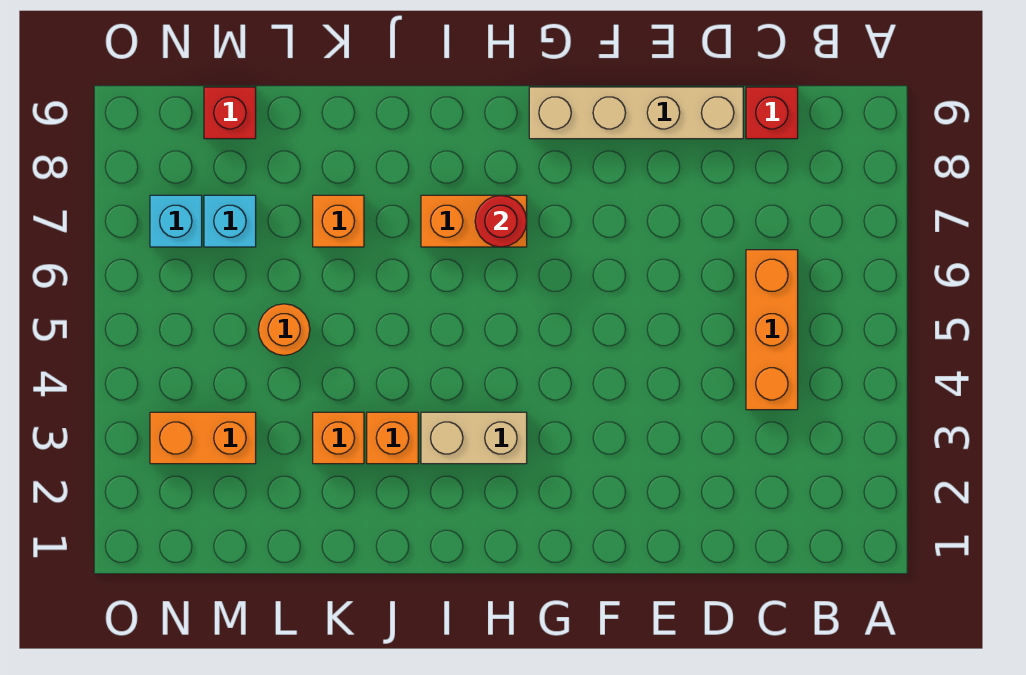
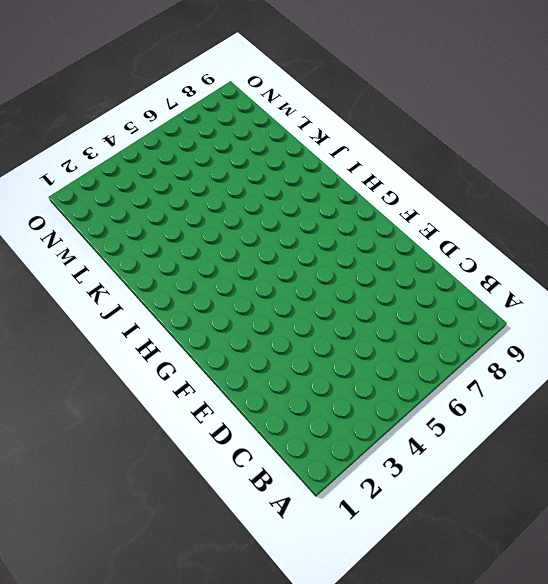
none -> orange brick C4:C6 level 1
none -> red brick C9 level 1
none -> tan brick D9:G9 level 1

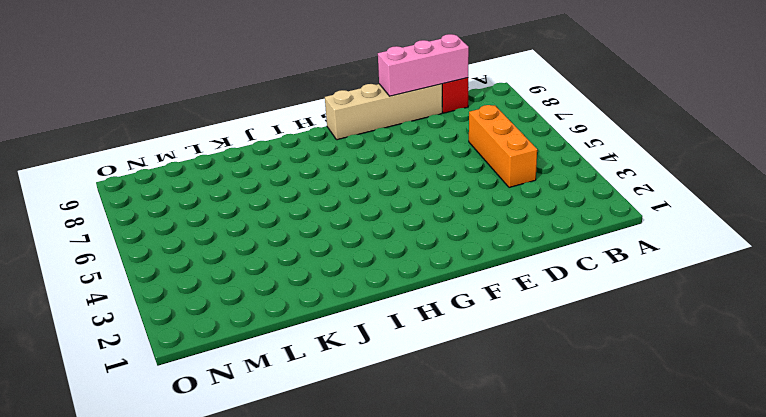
pink brick C9:E9 level 2 -> none
none -> tan brick H3:I3 level 1
none -> orange brick H7:I7 level 1
none -> orange brick J3 level 1

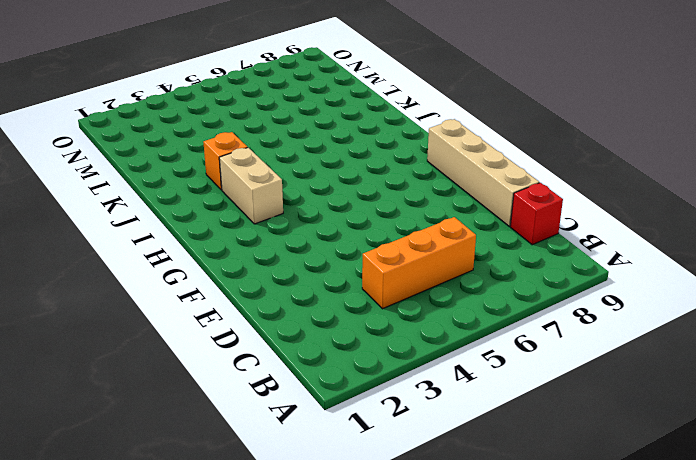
none -> orange brick H7:I7 level 1
none -> orange brick K3 level 1
none -> orange brick K7 level 1

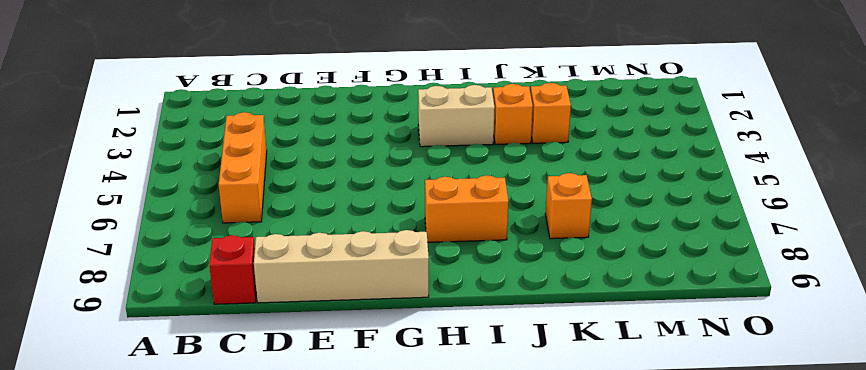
none -> orange round brick L5 level 1
none -> orange brick M3:N3 level 1
none -> cyan brick M7 level 1

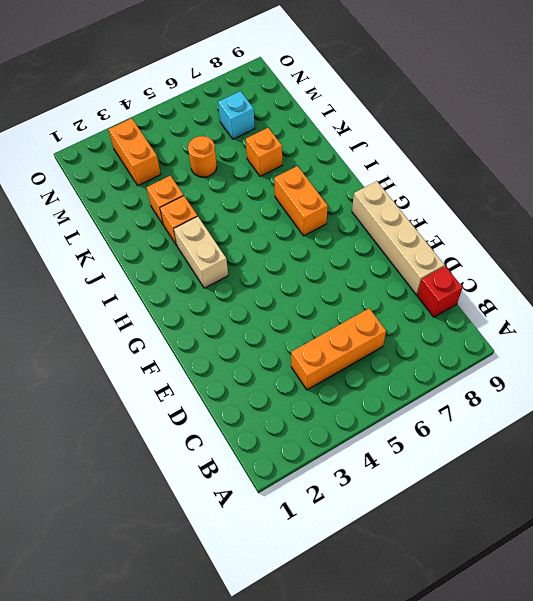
none -> red brick M9 level 1
none -> cyan brick N7 level 1
none -> red round brick H7 level 2

